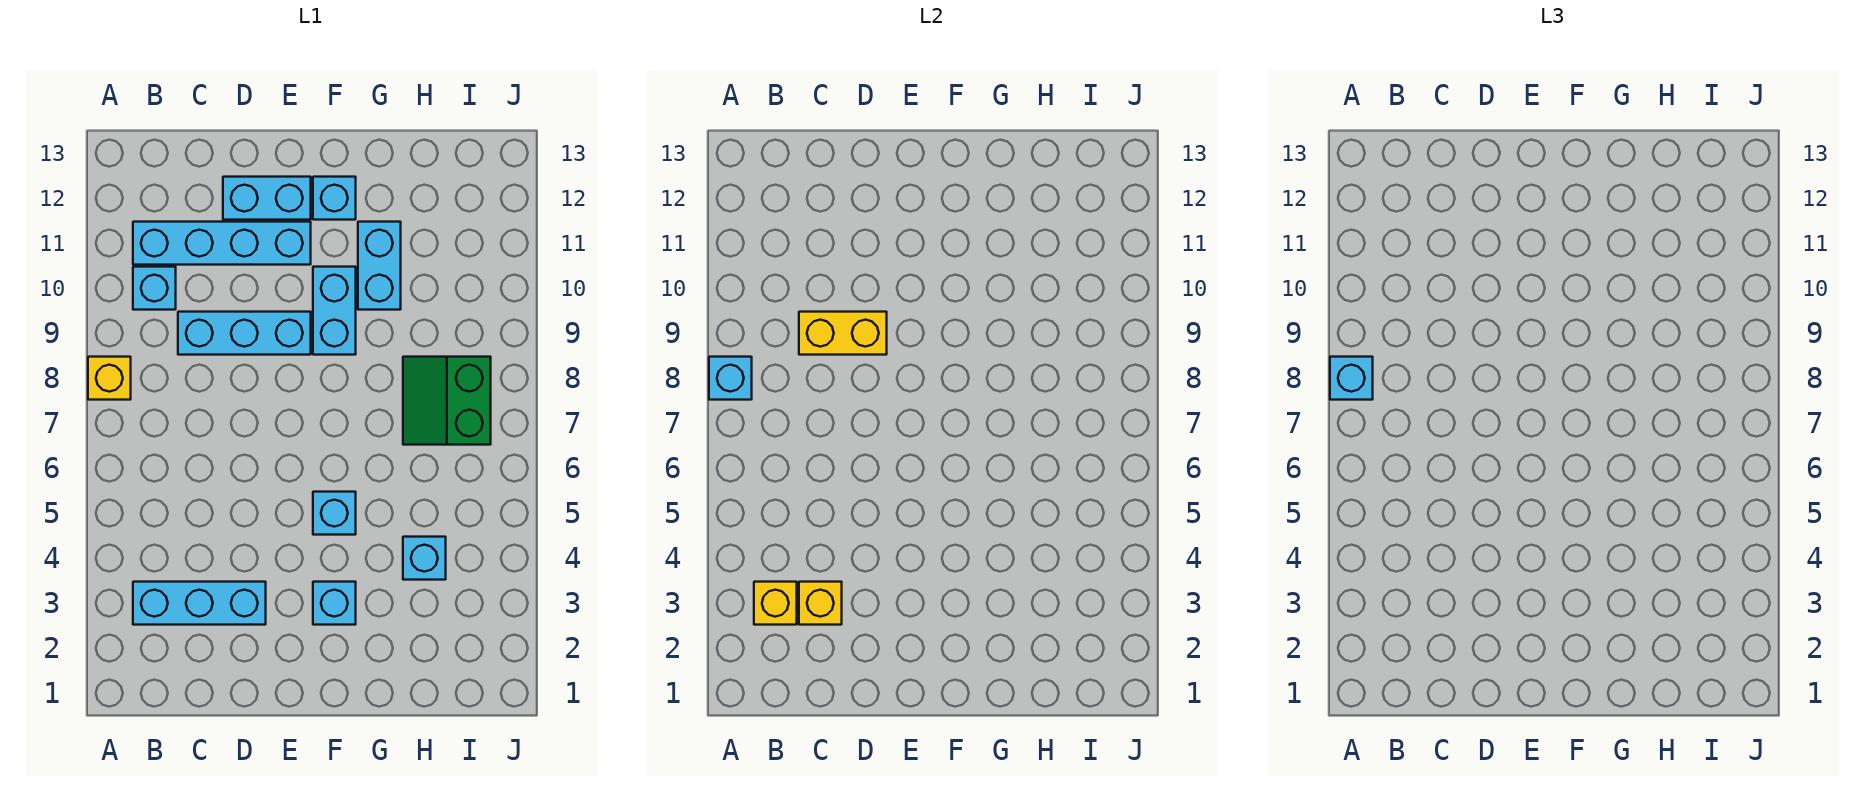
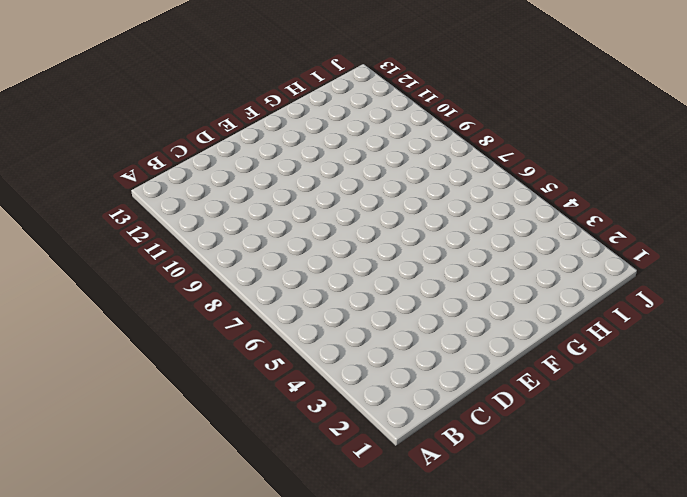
none -> yellow brick A8 level 1
none -> cyan brick B3:D3 level 1
none -> cyan brick B10 level 1

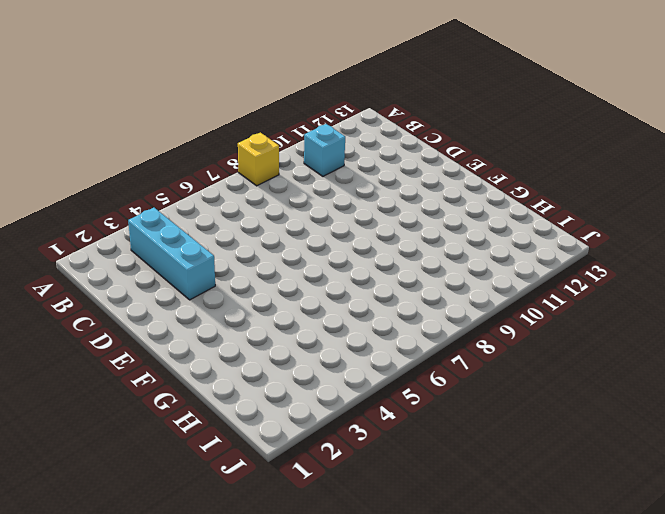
none -> cyan brick B11:E11 level 1
none -> cyan brick C9:E9 level 1
none -> cyan brick D12:E12 level 1

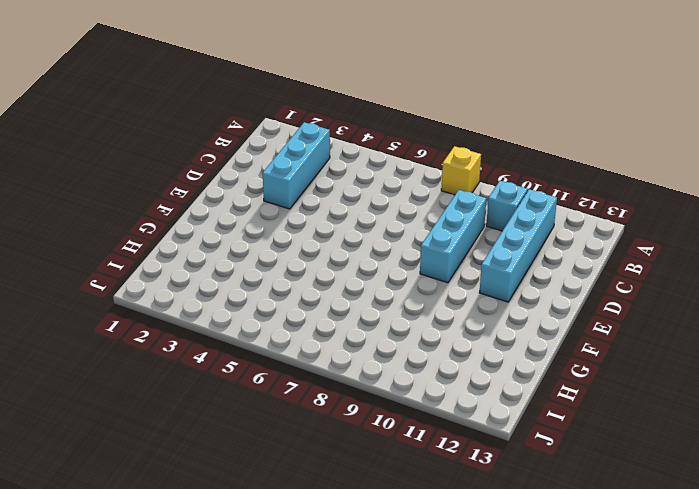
none -> cyan brick D12:E12 level 1
none -> cyan brick F3 level 1
none -> cyan brick F5 level 1

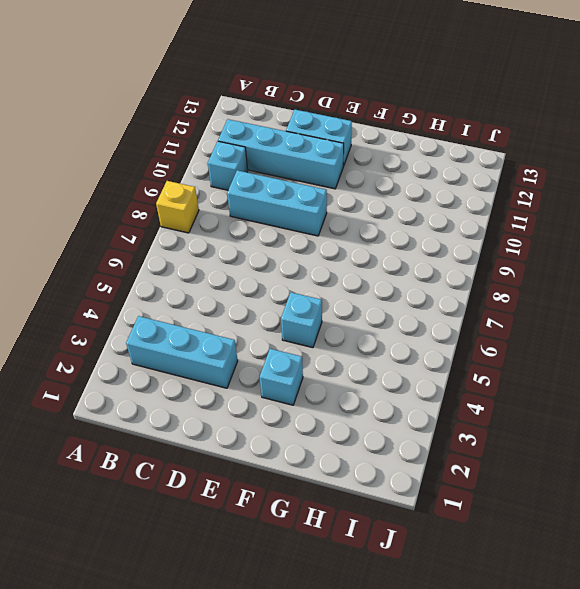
none -> cyan brick F9:F10 level 1
none -> cyan brick F12 level 1
none -> cyan brick G10:G11 level 1

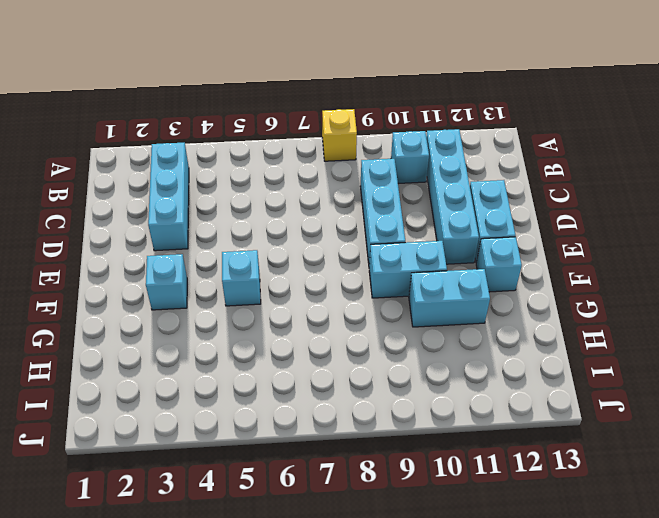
none -> cyan brick H4 level 1
none -> green slope H7:I8 level 1 top I
none -> cyan brick A8 level 2

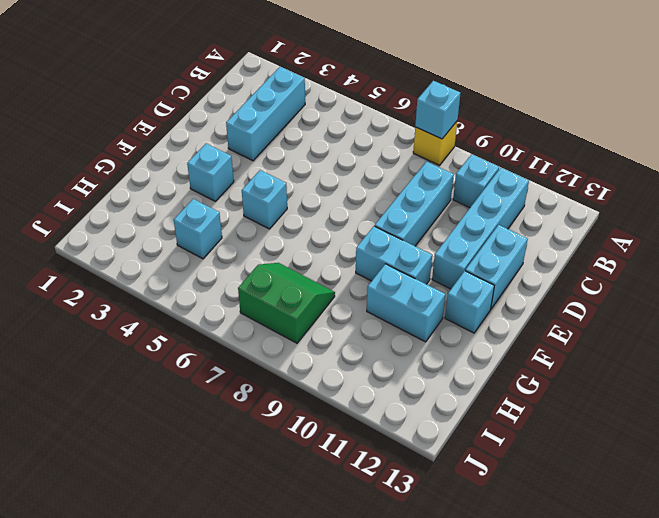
none -> yellow brick B3 level 2
none -> yellow brick C3 level 2
none -> yellow brick C9:D9 level 2

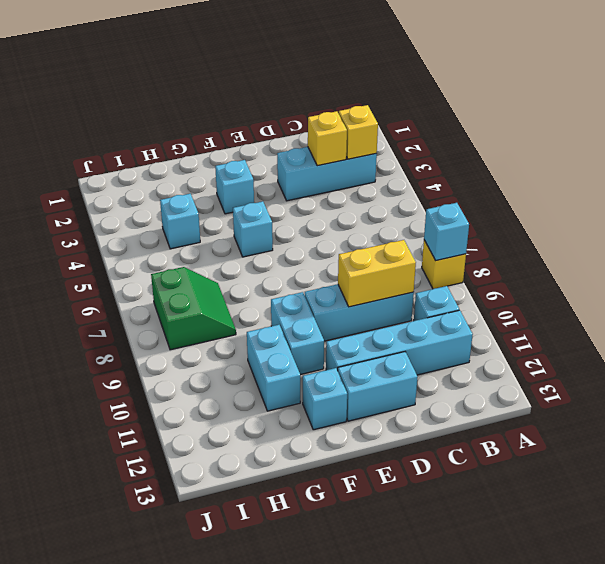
none -> cyan brick A8 level 3

